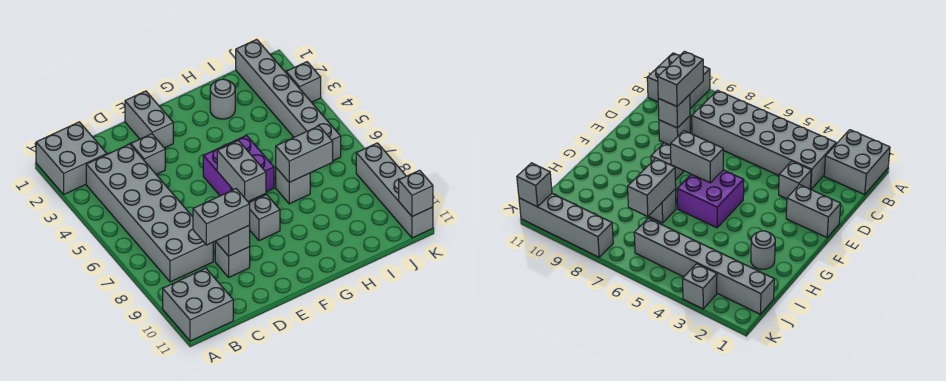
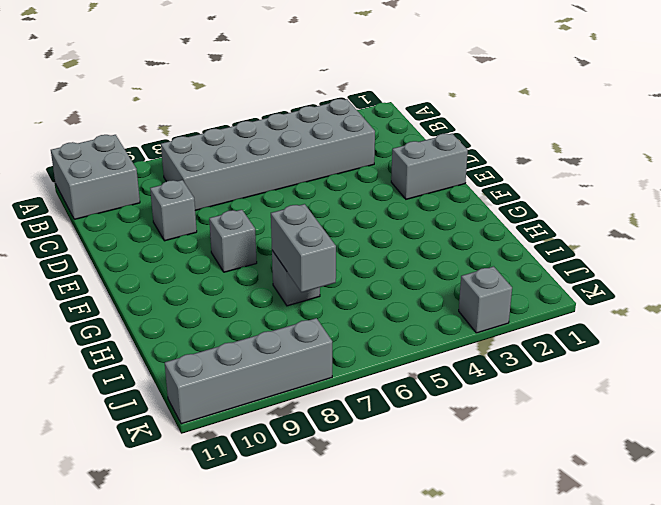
none -> grey brick A1:B2 level 1
none -> grey brick D3 level 1
none -> purple brick F5:G6 level 1

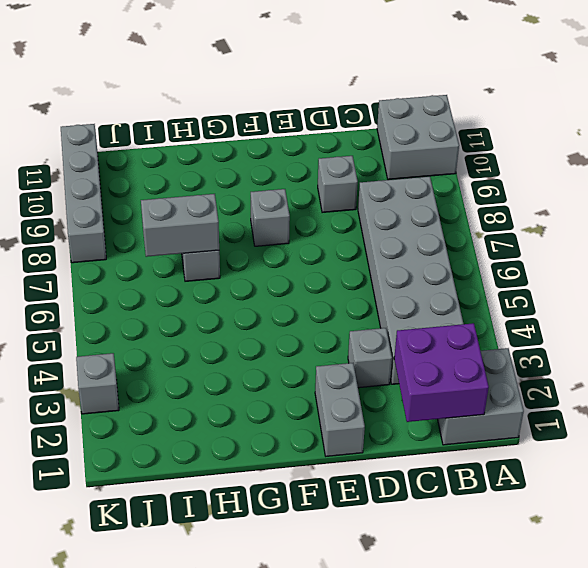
purple brick B1:C2 level 2 -> purple brick F5:G6 level 1
none -> grey round brick H2 level 1
none -> grey brick J1:J6 level 1
none -> grey brick D9 level 2

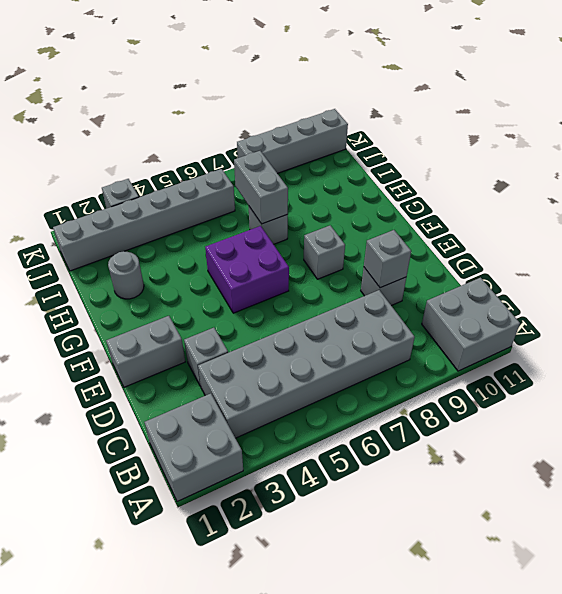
none -> grey brick F6:F7 level 2
none -> grey brick K11 level 2
none -> grey brick C9:D9 level 3

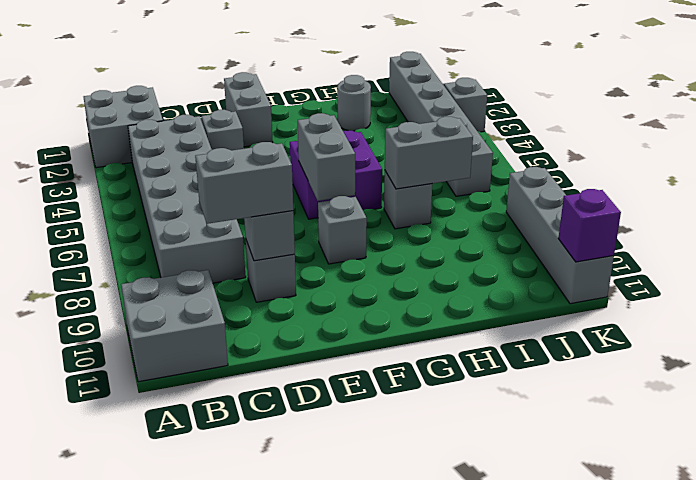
purple brick K11 level 2 -> grey brick K11 level 2

